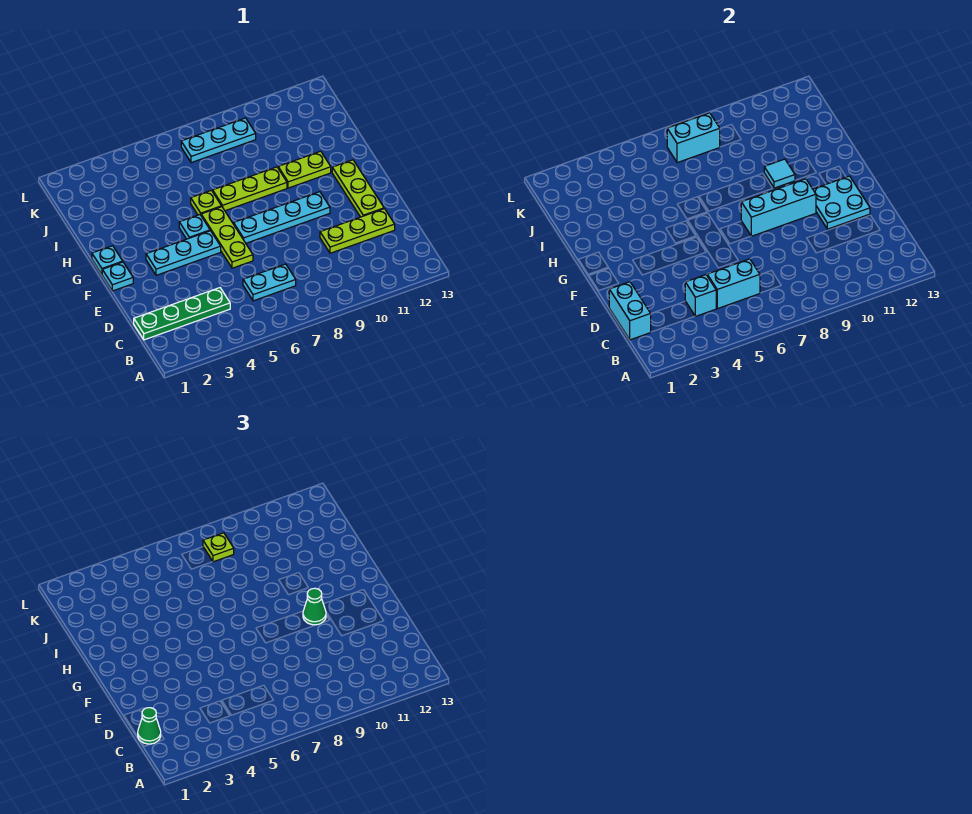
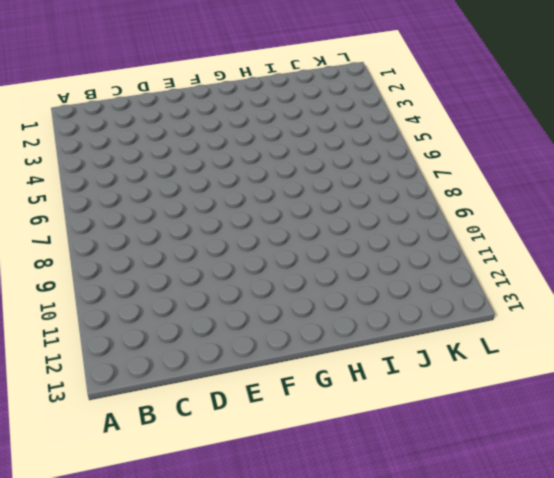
none -> green plate C1:C4 level 1
none -> cyan plate C6:C7 level 1
none -> lime plate D10:D12 level 1

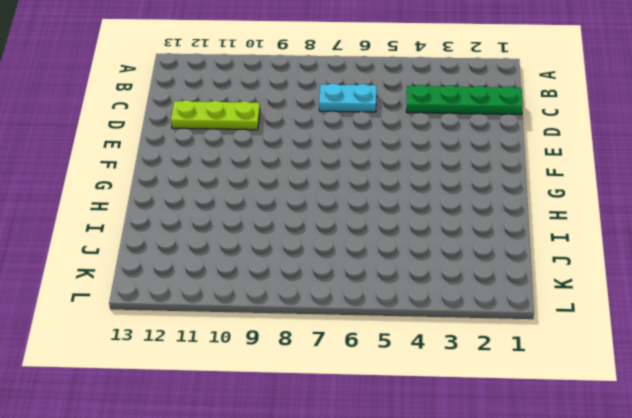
none -> lime plate E6:G6 level 1
none -> lime plate E12:G12 level 1
none -> cyan plate F1 level 1

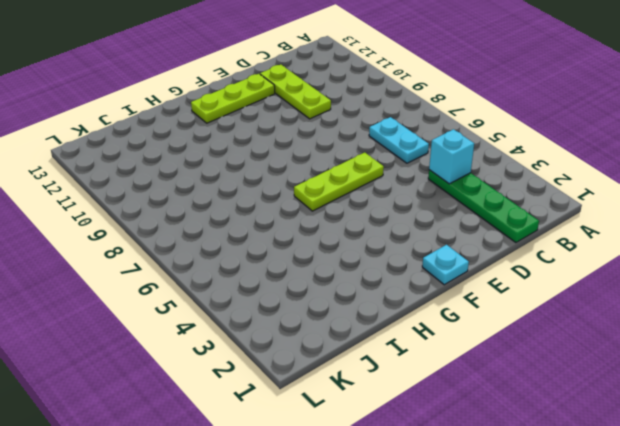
none -> cyan plate F3:F5 level 1
none -> cyan plate F7:F10 level 1
none -> cyan plate G1 level 1

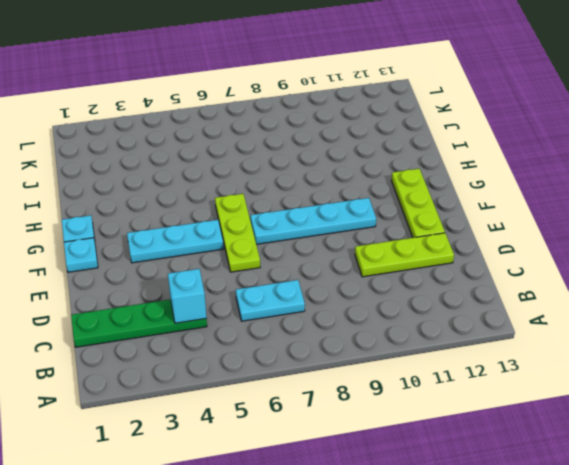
none -> cyan plate G5 level 1
none -> lime plate H6 level 1
none -> lime plate H7:H9 level 1

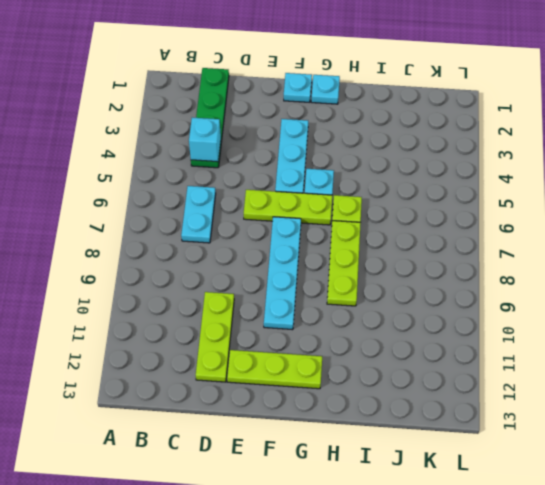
none -> lime plate H10:H11 level 1
none -> cyan plate K7:K9 level 1
none -> cyan brick C1:D1 level 2

